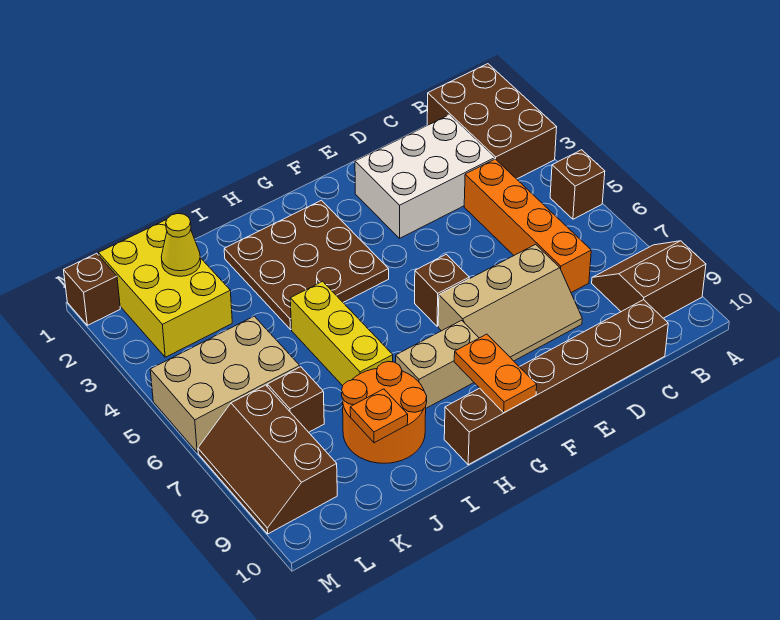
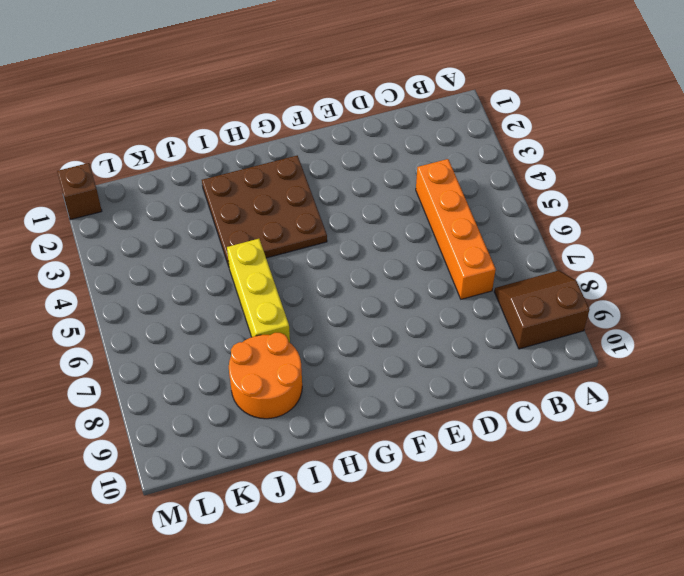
none -> brown brick A1:B3 level 1
none -> brown brick A5 level 1
none -> white brick C2:E3 level 1

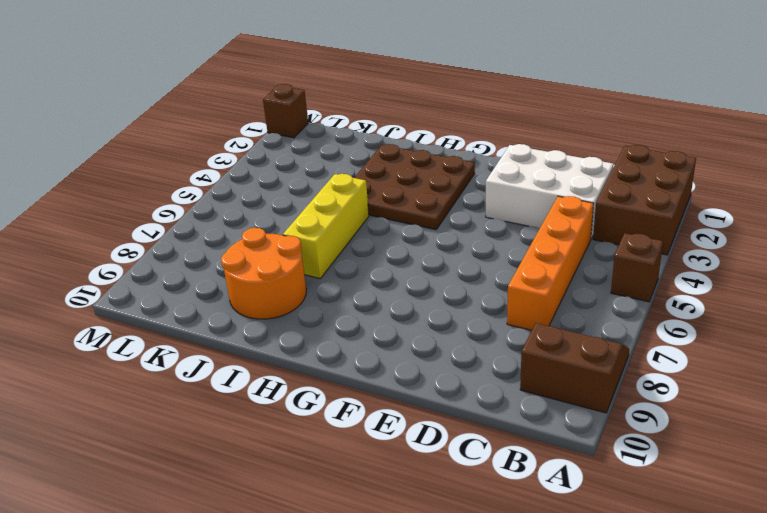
none -> brown brick C10:H10 level 1
none -> tan slope D7:F8 level 1 top 7
none -> brown brick F6 level 1

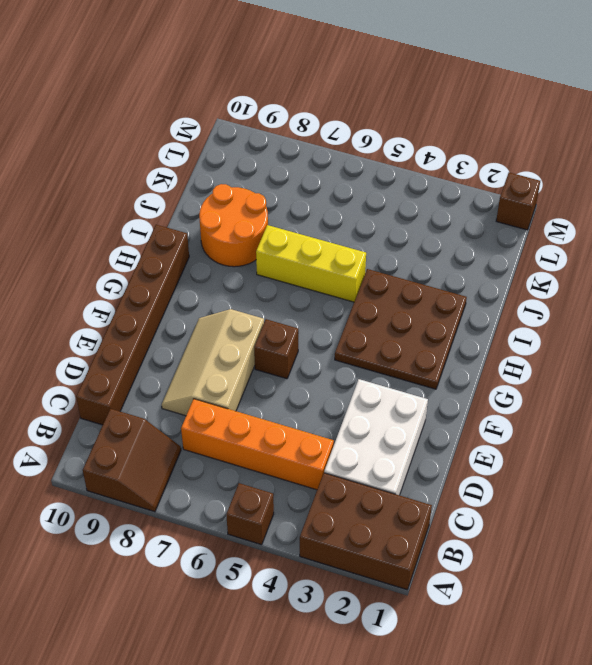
none -> tan brick G8:H8 level 1
none -> yellow brick K1:L3 level 1
none -> tan brick K5:M6 level 1

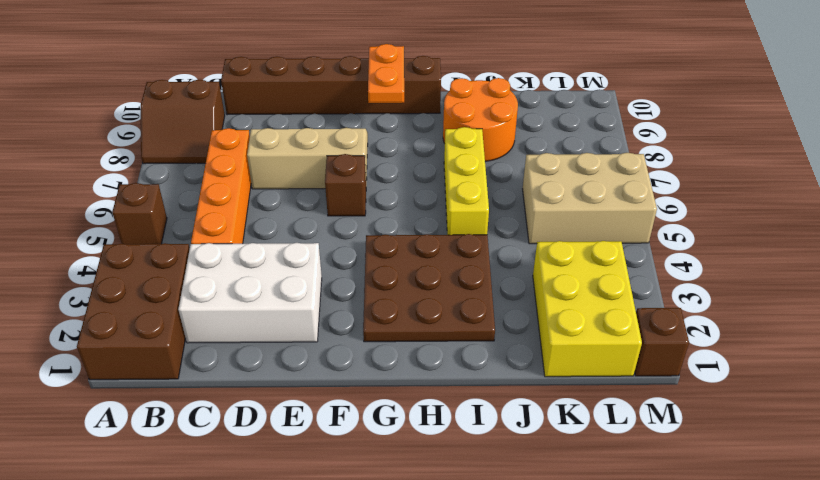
none -> tan brick G8:H8 level 1
none -> brown brick K7 level 1
none -> brown slope L7:M9 level 1 top L

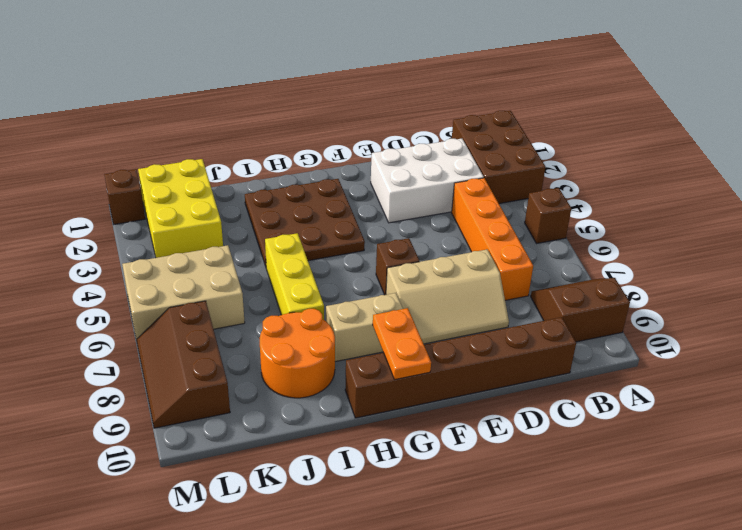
none -> brown brick K7 level 1
none -> orange plate J9 level 2
none -> yellow cone K2 level 2

